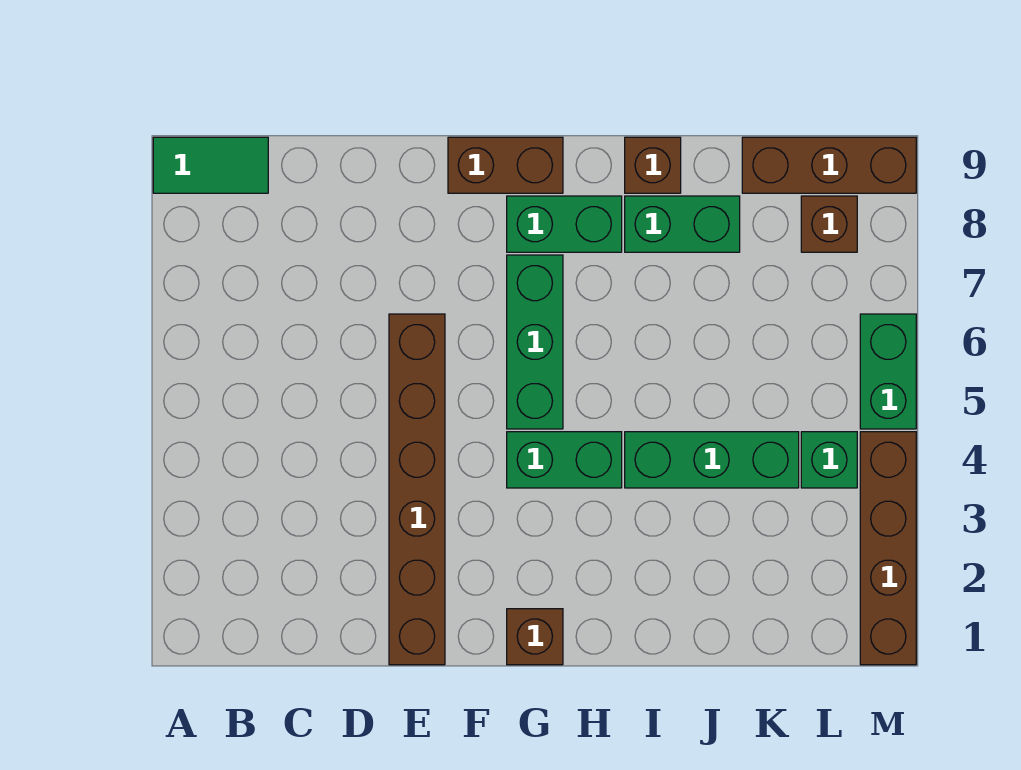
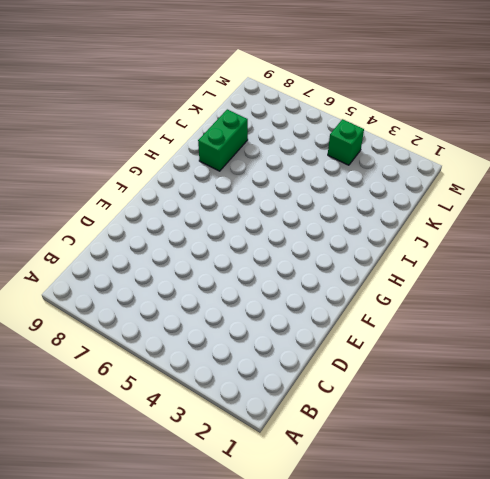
none -> green tile A9:B9 level 1
none -> brown brick E1:E6 level 1
none -> brown brick F9:G9 level 1

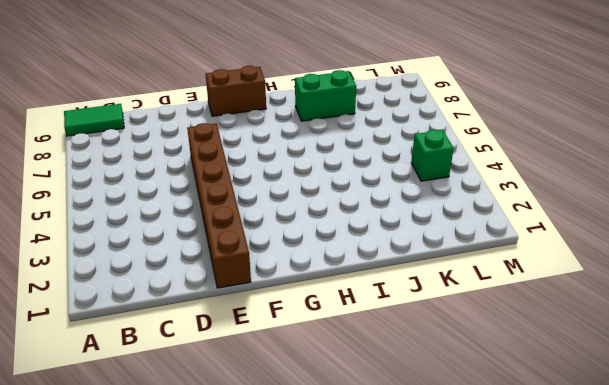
none -> brown brick G1 level 1
none -> green brick G4:H4 level 1
none -> green brick G5:G7 level 1

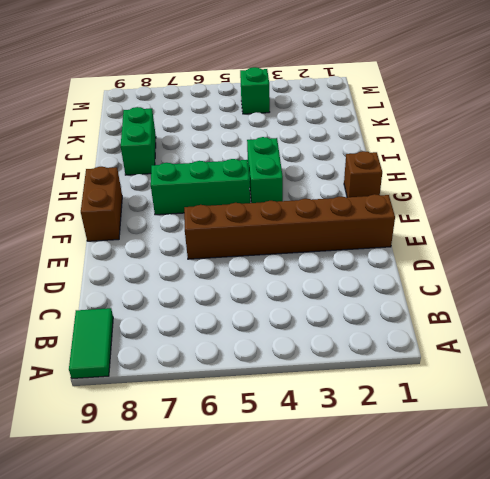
none -> green brick G8:H8 level 1
none -> green brick I4:K4 level 1
none -> brown brick I9 level 1

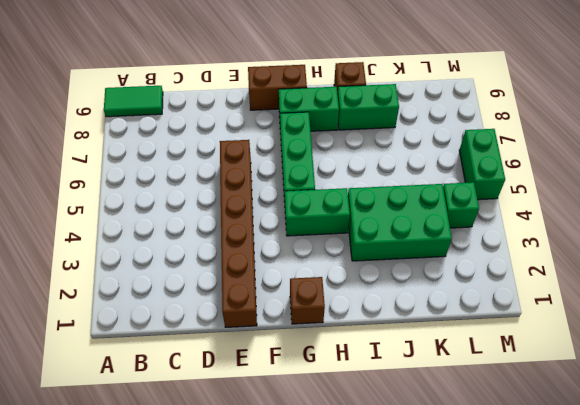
green brick I3:K4 level 1 -> green brick I4:K4 level 1
none -> brown brick K9:M9 level 1
none -> brown brick L8 level 1
none -> brown brick M1:M4 level 1

